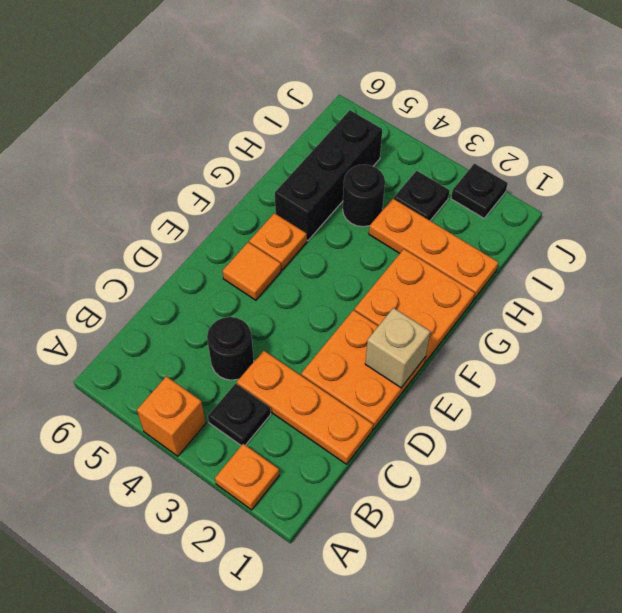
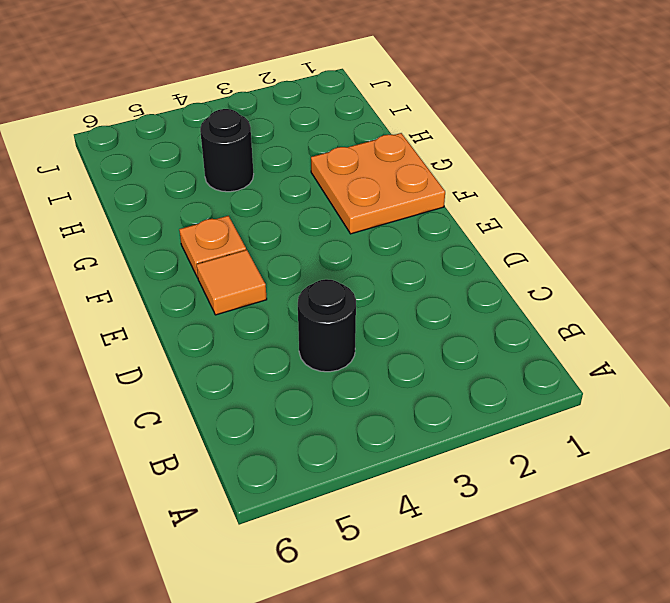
none -> orange plate A2 level 1
none -> orange brick A4 level 1
none -> black plate B3 level 1

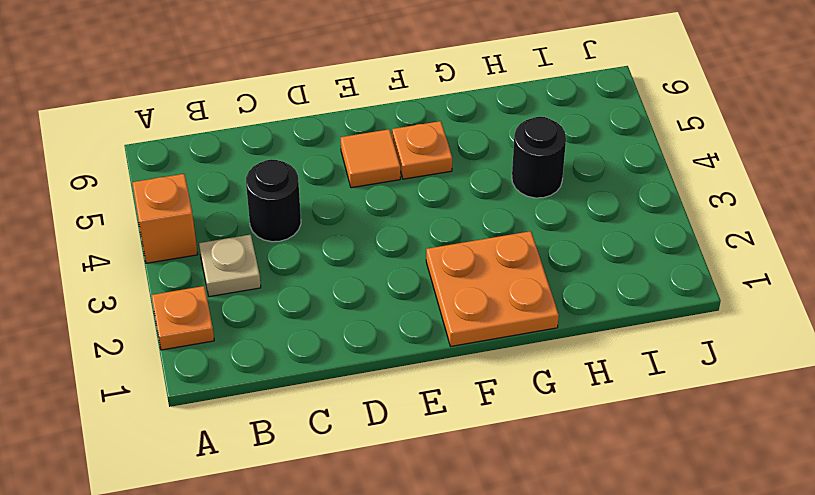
tan plate B3 level 1 -> black plate B3 level 1
none -> orange plate C1:C3 level 1
none -> orange plate D1:E2 level 1
none -> black brick G5:I5 level 1

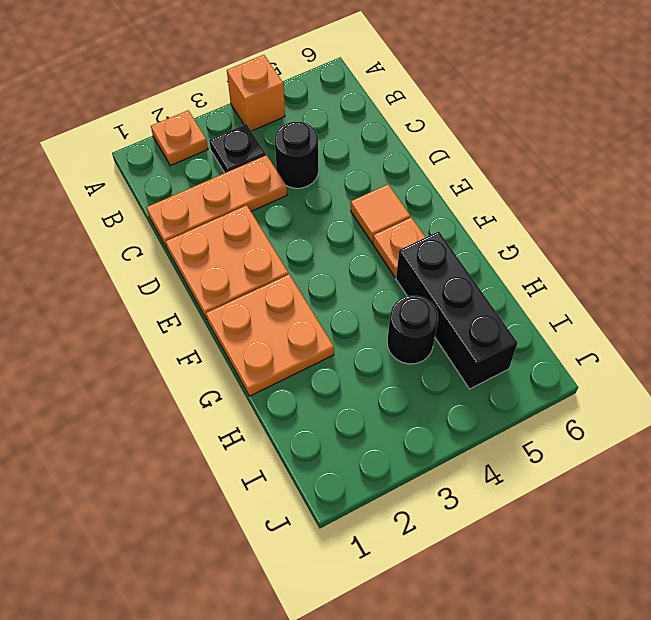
none -> orange plate H1:H3 level 1
none -> black plate I3 level 1
none -> black plate J2 level 1

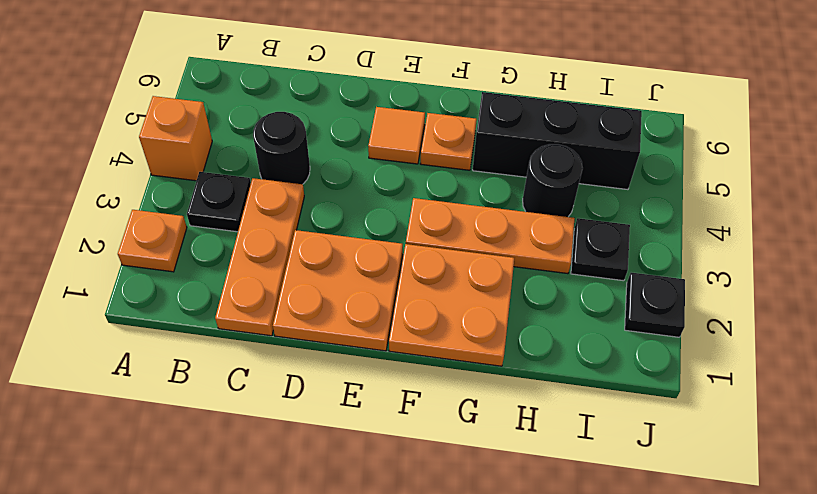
orange plate F3:H3 level 1 -> orange plate H1:H3 level 1
none -> tan brick E1 level 2

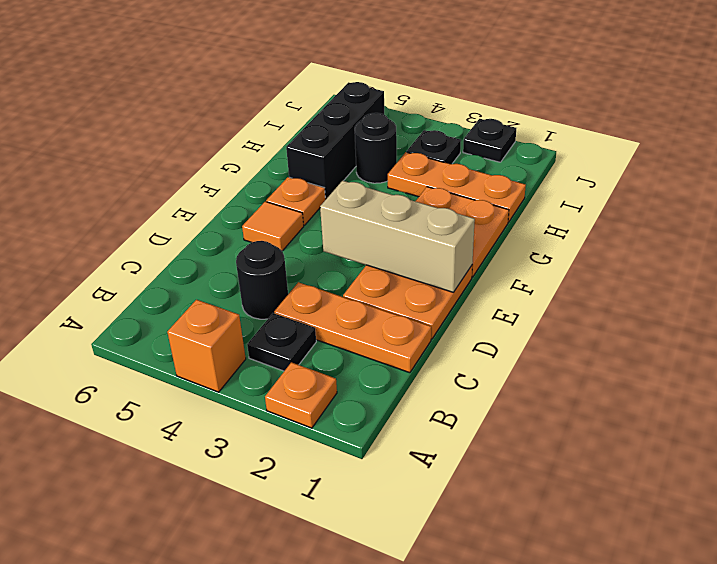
tan brick E1:E3 level 2 -> tan brick E1 level 2

